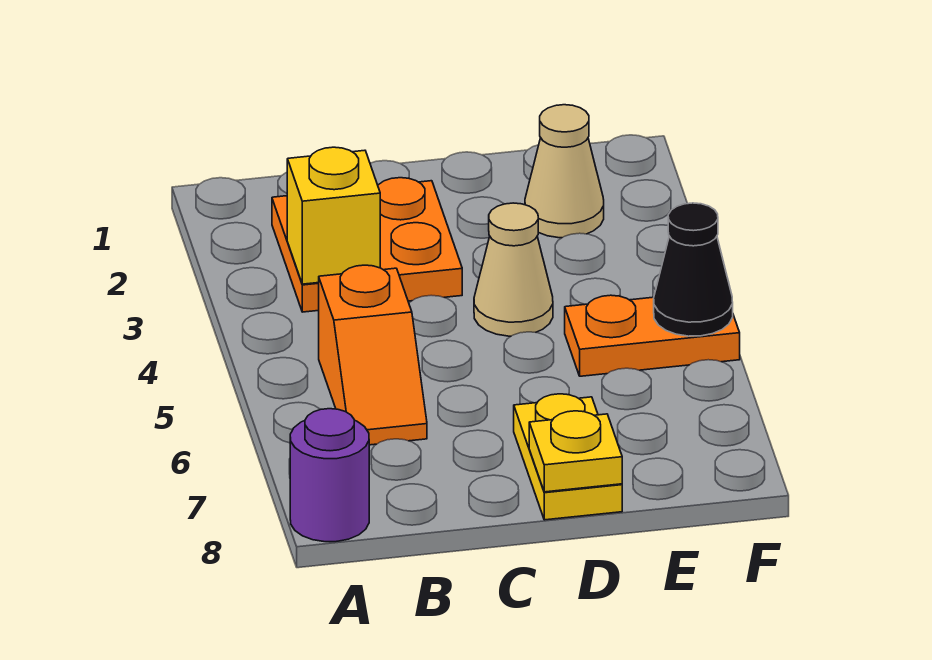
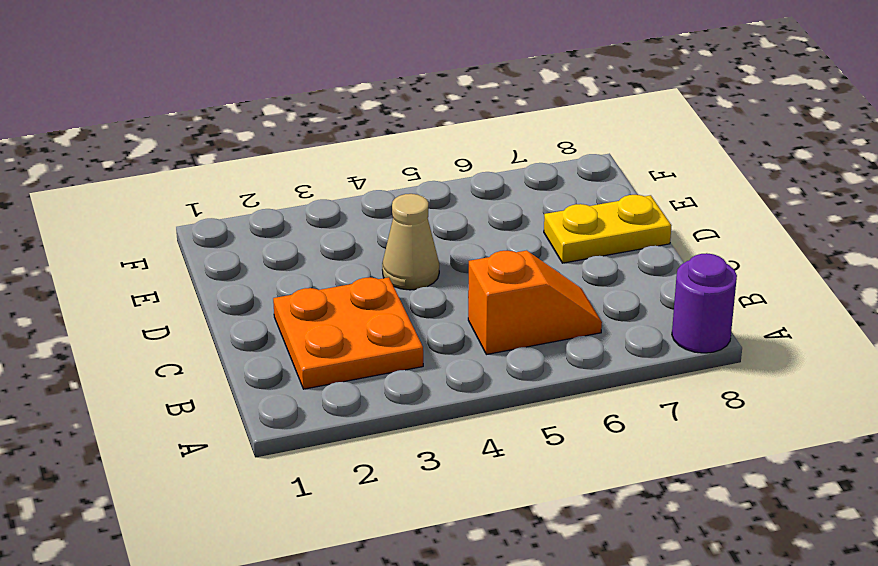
none -> tan cone E2 level 1
none -> orange plate E5:F5 level 1

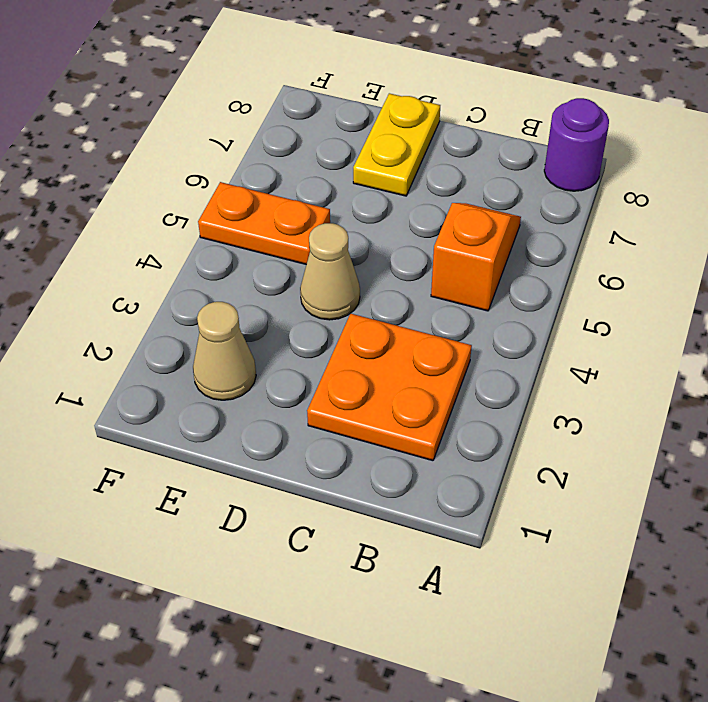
none -> yellow brick B3 level 2
none -> yellow plate D8 level 2

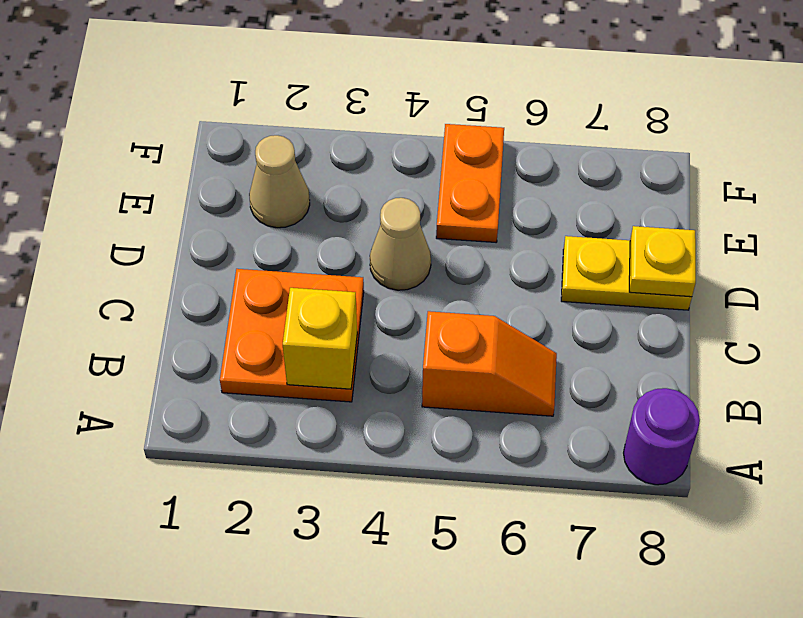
none -> black cone F5 level 2

